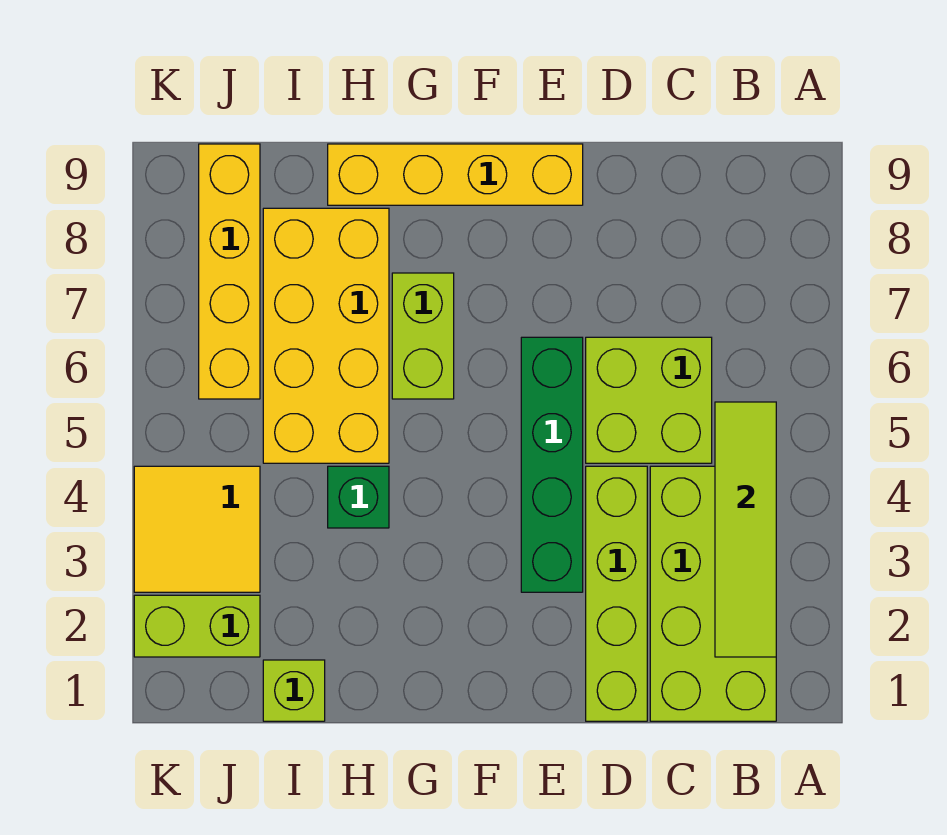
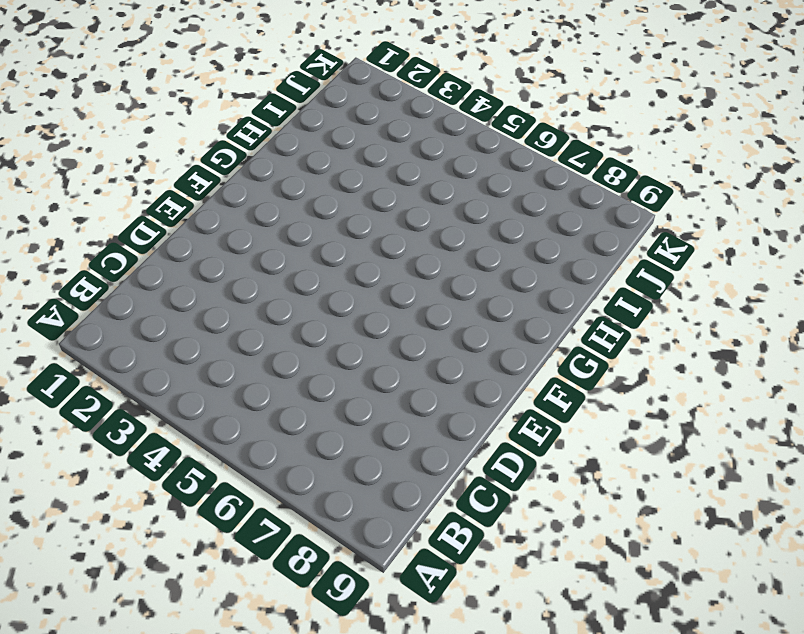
none -> lime brick B1:C4 level 1
none -> lime brick C5:D6 level 1
none -> lime brick D1:D4 level 1

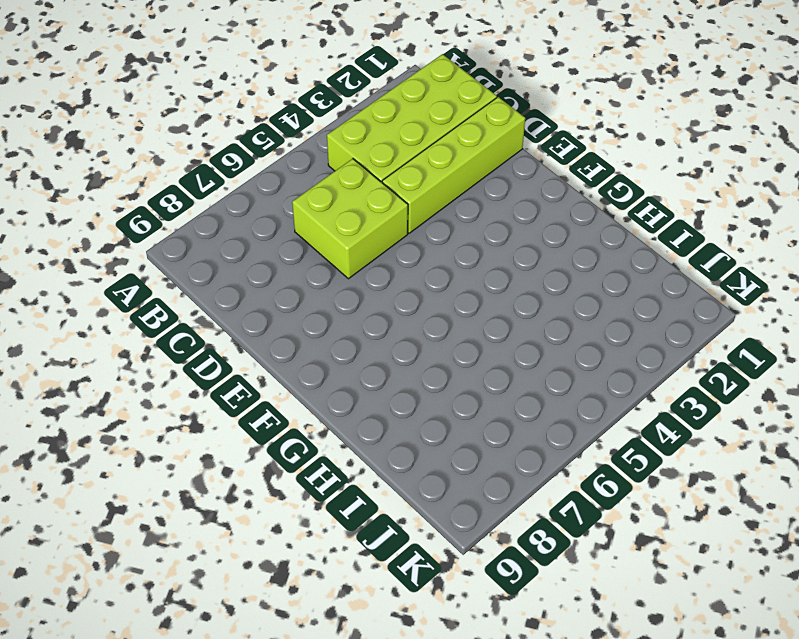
none -> green brick E3:E6 level 1
none -> yellow brick E9:H9 level 1
none -> lime brick G6:G7 level 1

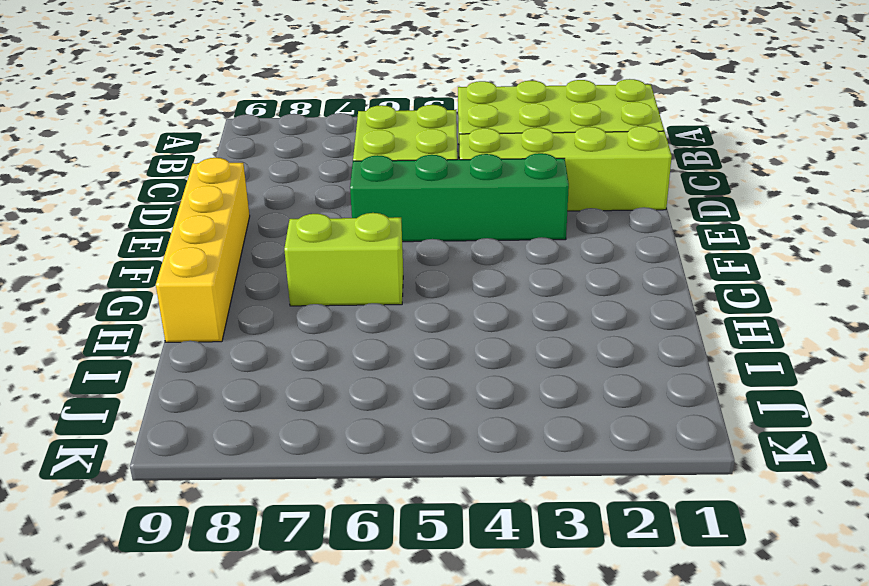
none -> green brick H4 level 1
none -> yellow brick H5:I8 level 1
none -> lime brick I1 level 1

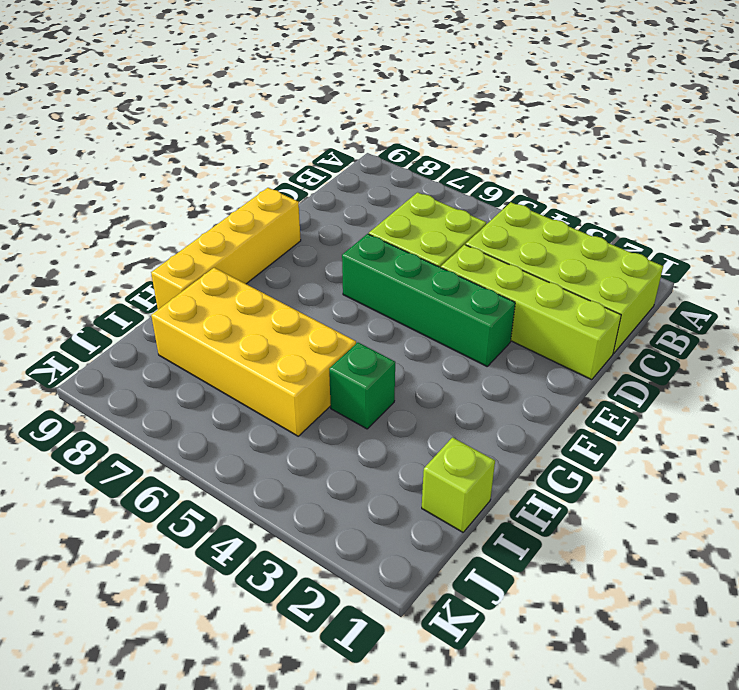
none -> lime brick G6:G7 level 1
none -> lime brick J2:K2 level 1
none -> yellow tile J3:K4 level 1

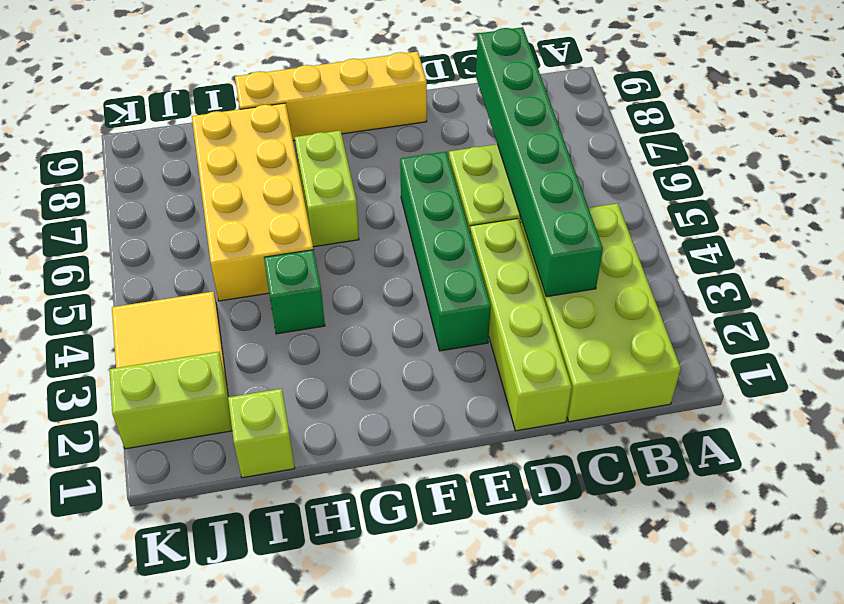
green brick C3:C8 level 2 -> none
none -> yellow brick J6:J9 level 1
none -> lime tile B2:B5 level 2

